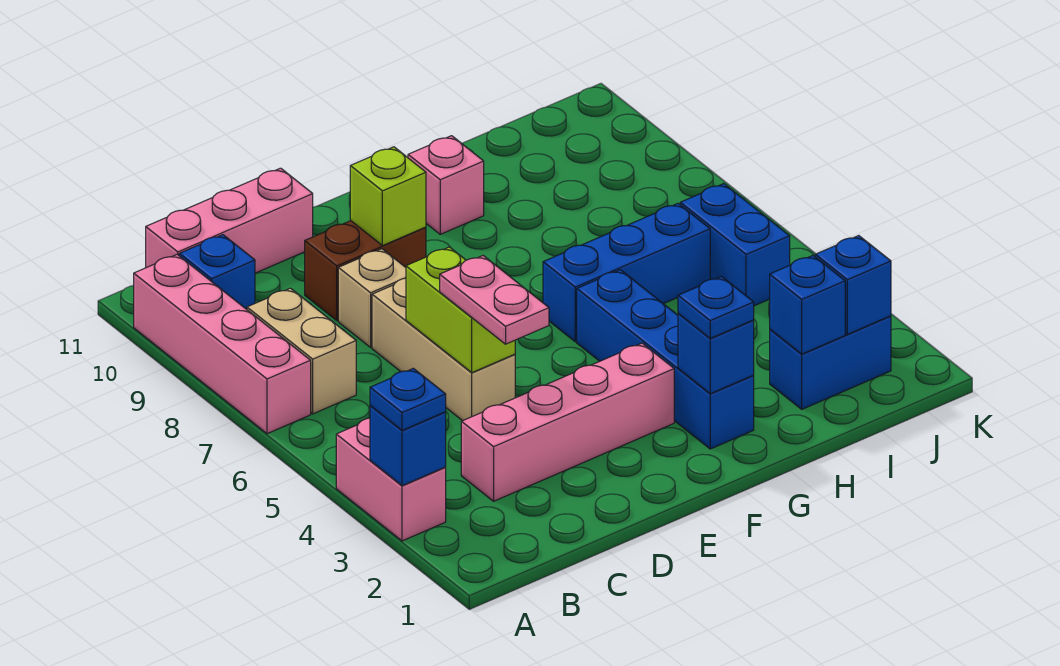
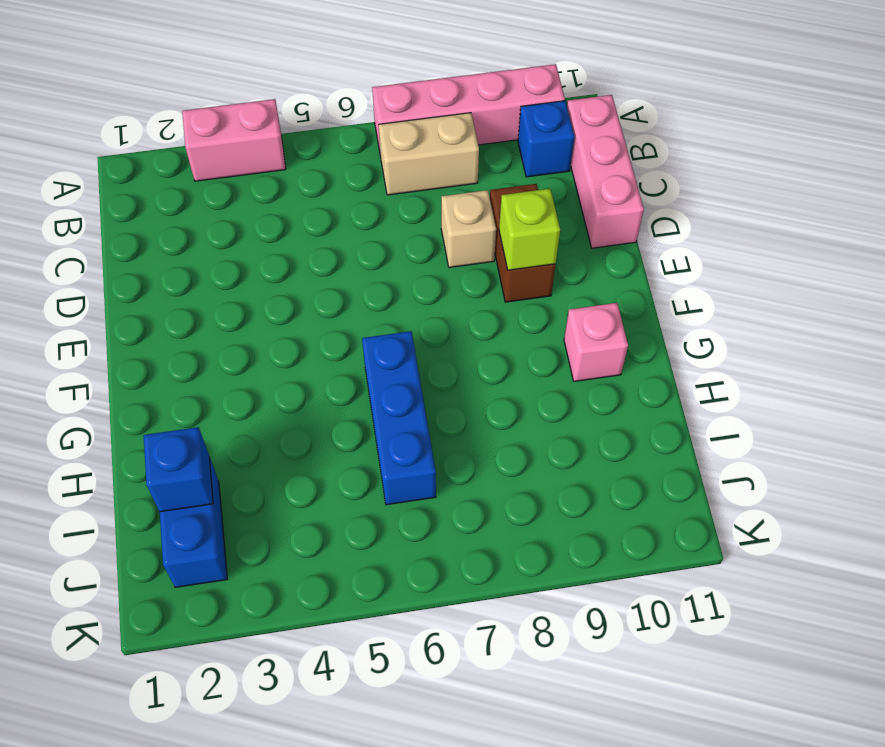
none -> pink brick C3:F3 level 1
none -> tan brick D5:D7 level 1
none -> blue brick G2:G5 level 1

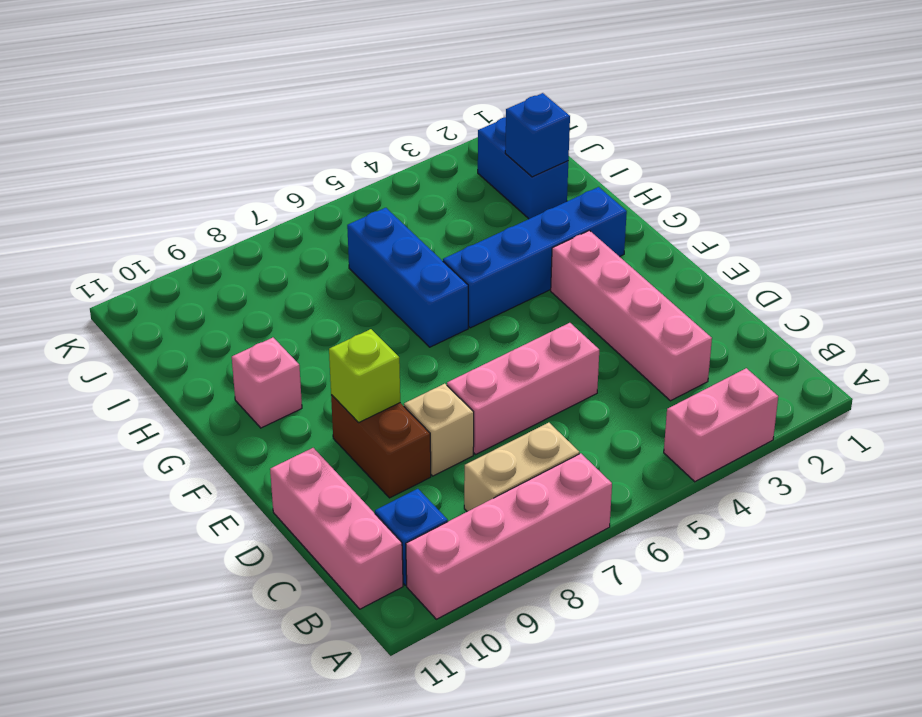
pink brick D5:D7 level 1 -> tan brick D5:D7 level 1
none -> blue brick J5:J6 level 1
none -> blue brick A3 level 2
none -> lime brick D5:D6 level 2

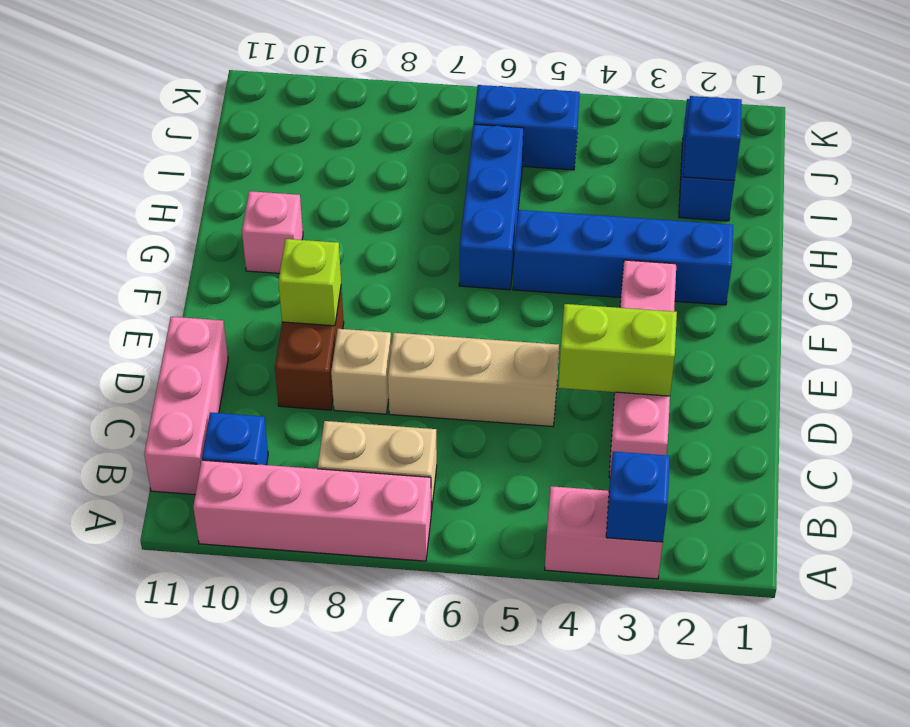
lime brick D3:D4 level 2 -> lime brick D5:D6 level 2
none -> blue brick G2 level 2
none -> blue brick J2 level 2
none -> blue plate A3 level 3

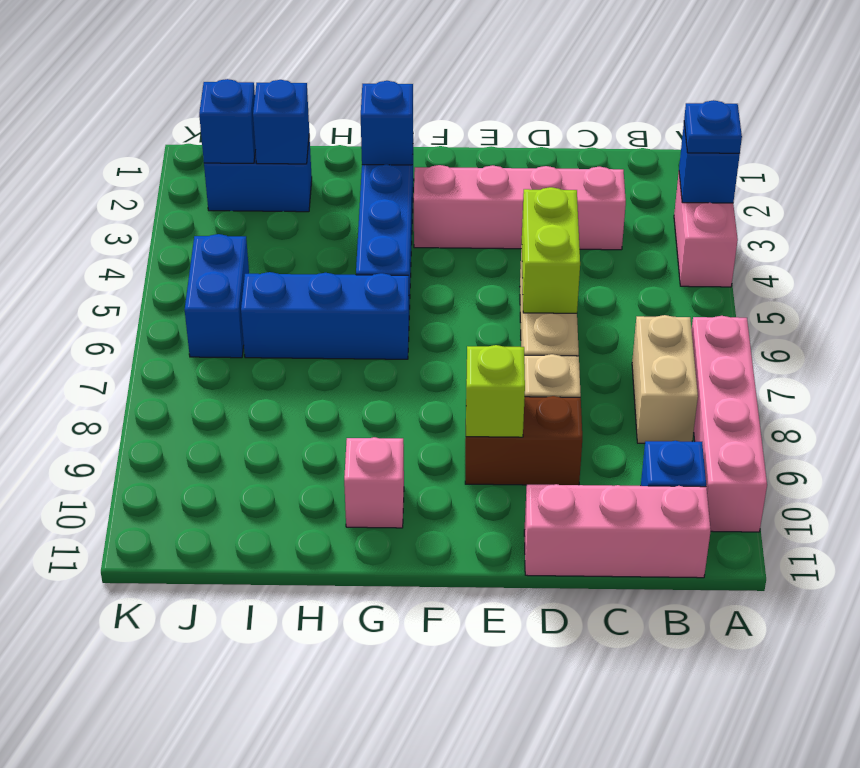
none -> pink plate D4:D5 level 3
none -> blue plate G2 level 3

